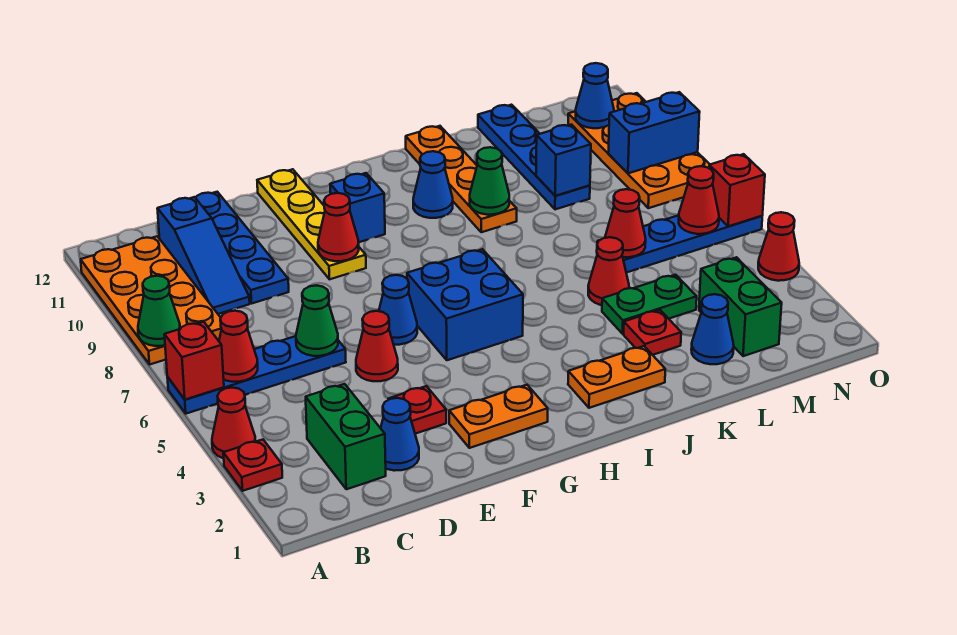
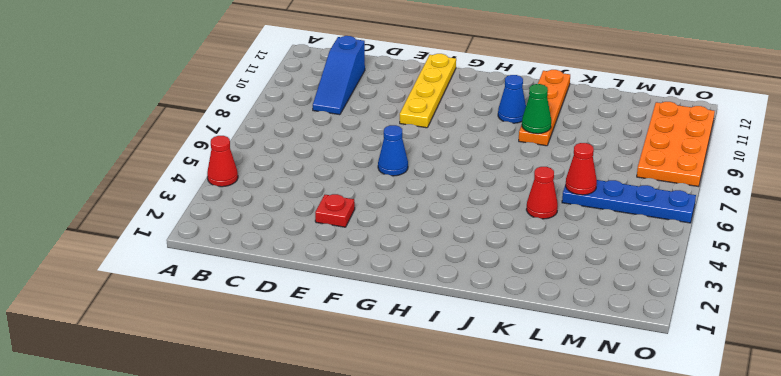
none -> red plate A3 level 1
none -> blue plate A6:D6 level 1
none -> orange plate A8:B11 level 1
none -> green brick C2:C3 level 1

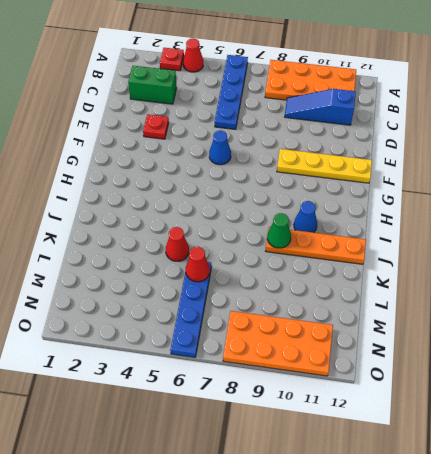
none -> blue cone D2 level 1
none -> blue plate D9:D12 level 1
none -> red cone E5 level 1
none -> orange plate F2:G2 level 1

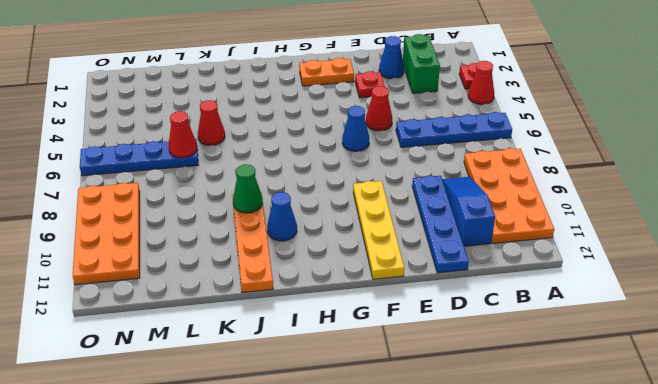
none -> blue brick G5:H6 level 1
none -> blue brick G10 level 1
none -> orange plate I2:J2 level 1
none -> red plate K3 level 1

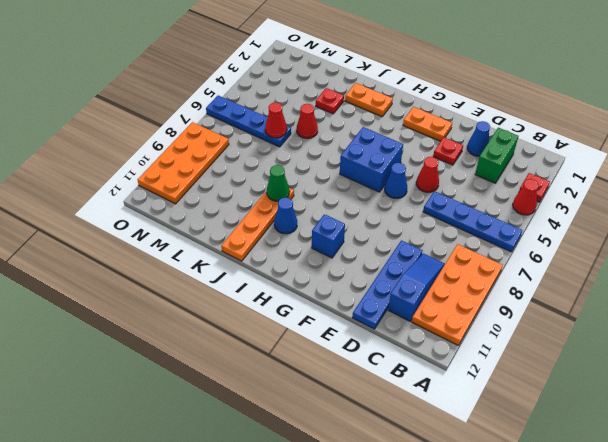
none -> yellow plate F9:F12 level 1
none -> green plate K4:L4 level 1
none -> blue cone L2 level 1
none -> blue plate L9:L12 level 1

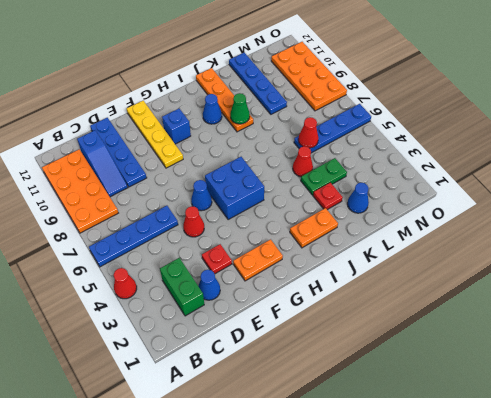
none -> red plate A3 level 1
none -> green brick M2:M3 level 1
none -> red cone O4 level 1
none -> red brick A6 level 2

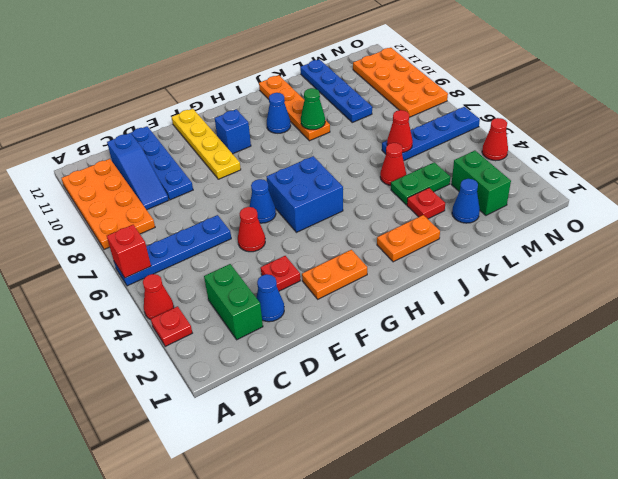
none -> green cone A8 level 2
none -> red cone B6 level 2
none -> green cone D6 level 2
none -> red cone F9 level 2

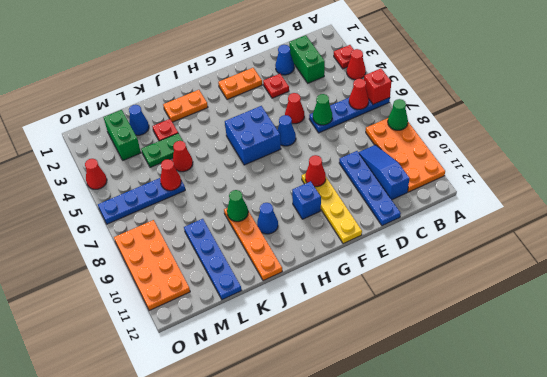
none -> blue brick L9 level 2
none -> red cone N6 level 2
none -> blue brick N9:O9 level 2
none -> blue cone N11 level 2

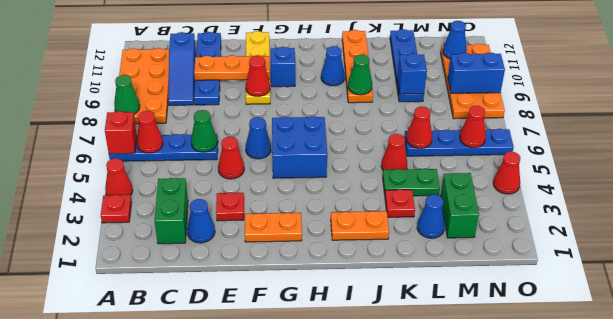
orange plate D10:F10 level 2 -> none
none -> red brick O6 level 2

